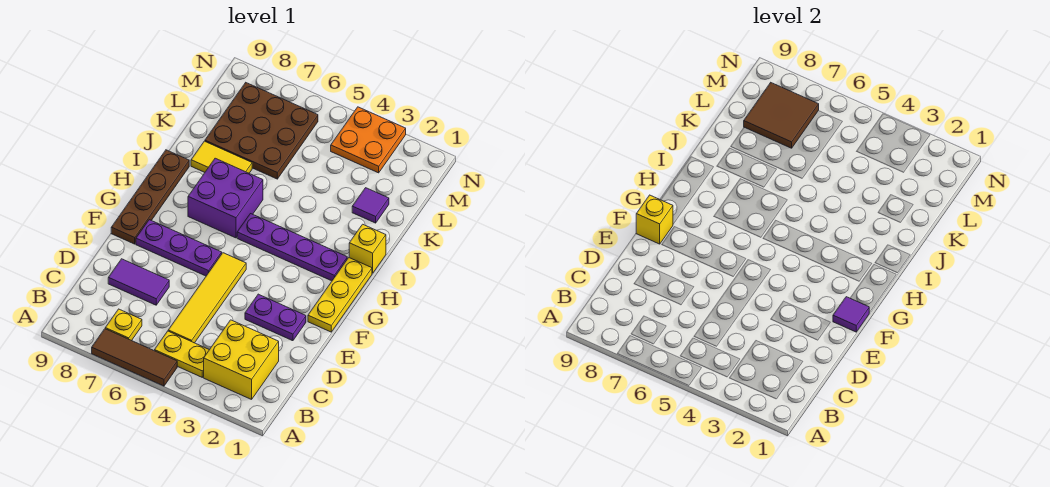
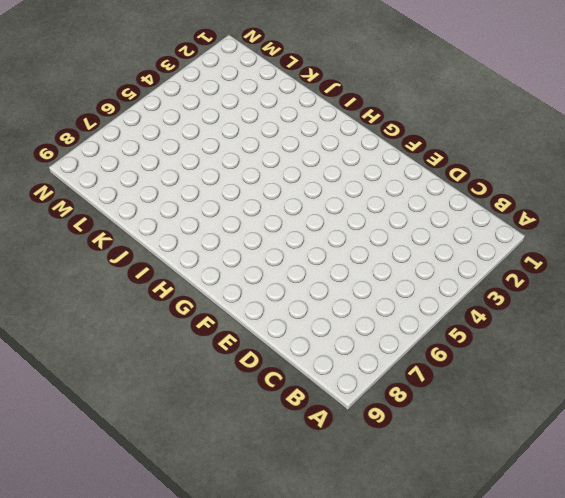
none -> brown tile A5:A7 level 1
none -> yellow brick B2:C3 level 1
none -> yellow plate B4:B5 level 1

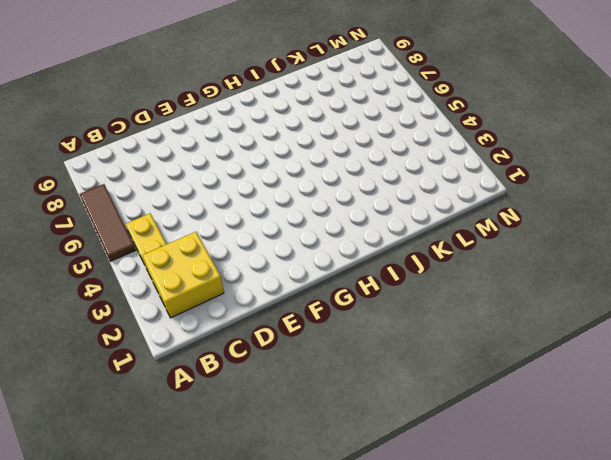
none -> yellow plate B7 level 1
none -> yellow tile C5:F5 level 1
none -> purple tile D7:D8 level 1

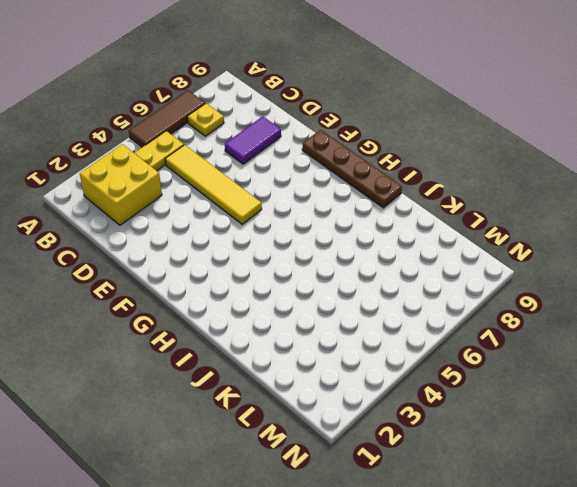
none -> purple plate E2:E3 level 1
none -> yellow plate F1:H1 level 1
none -> purple plate F6:F8 level 1

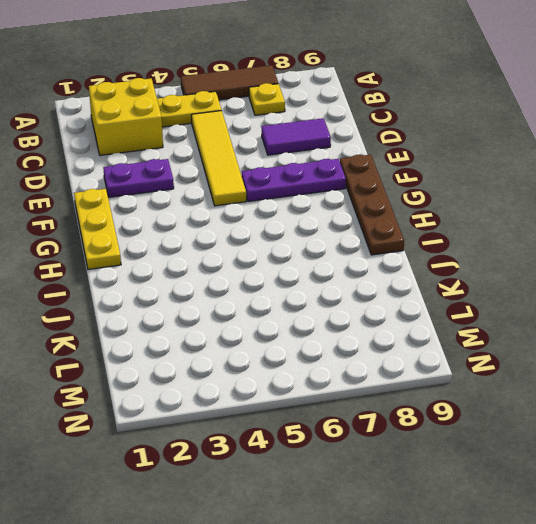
none -> purple plate H2:H5 level 1
none -> purple brick H6:I7 level 1
none -> yellow brick I1 level 1

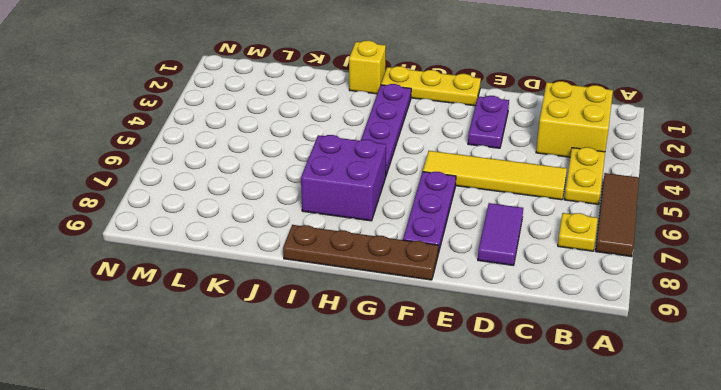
none -> yellow tile J7:J8 level 1
none -> purple tile K2 level 1
none -> brown plate K6:M8 level 1

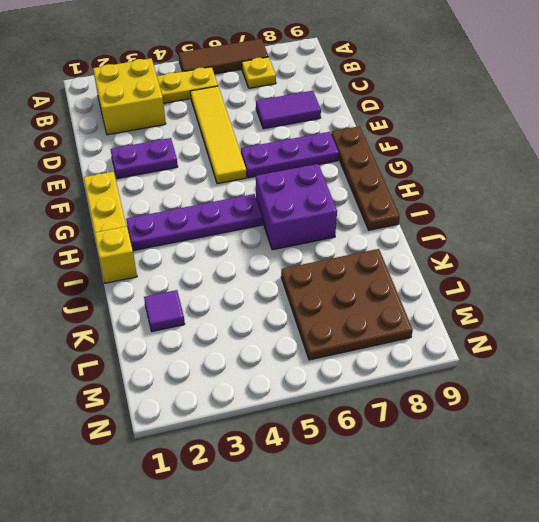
none -> yellow tile J7:J8 level 1
none -> orange plate M3:N4 level 1
none -> purple tile F1 level 2

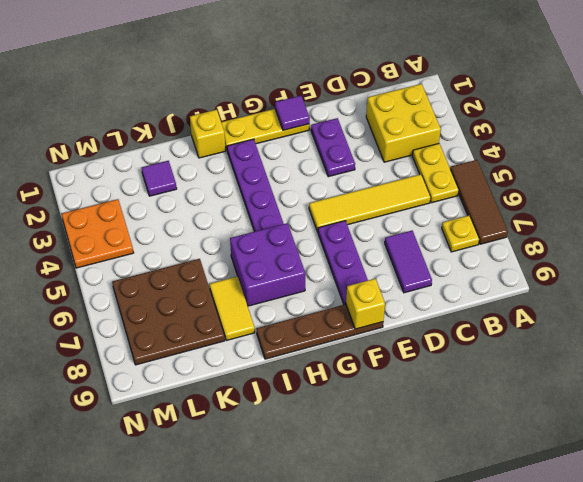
none -> brown tile L7:M8 level 2

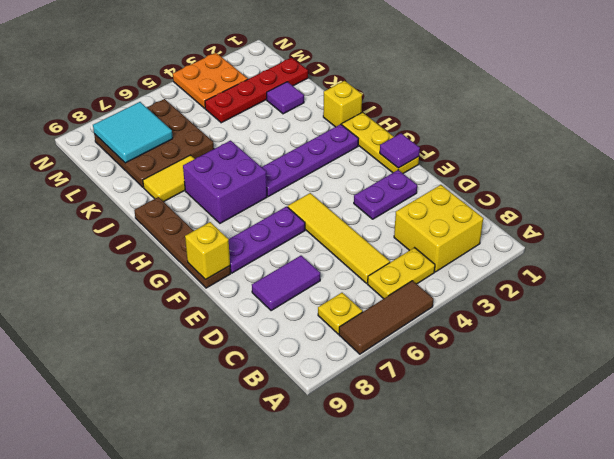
red plate L1:L4 level 1 -> none
cyan tile L7:M8 level 2 -> brown tile L7:M8 level 2

